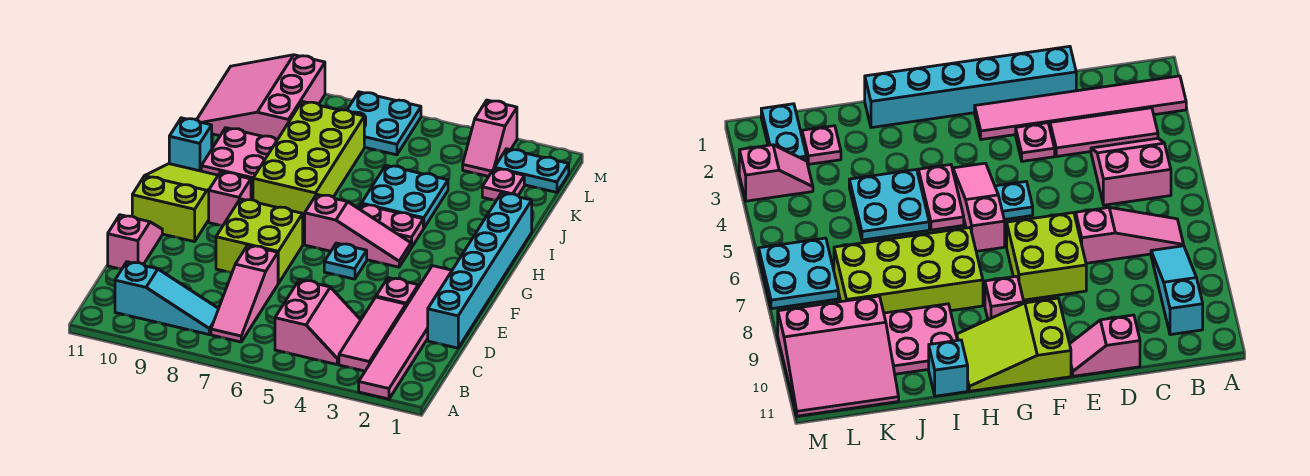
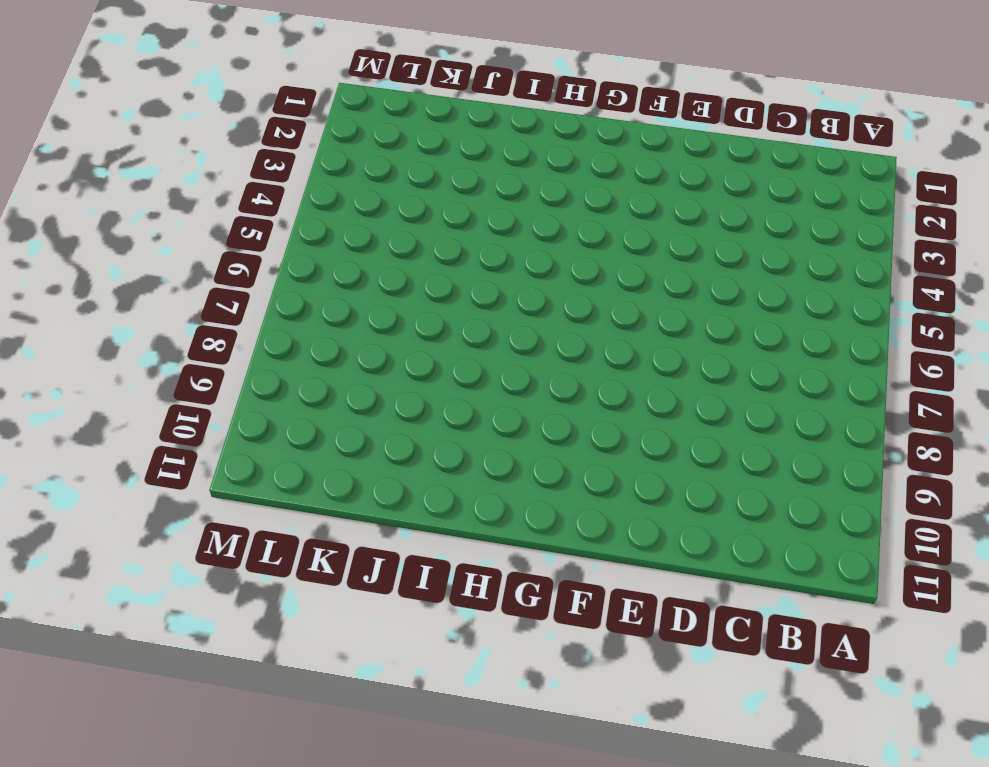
none -> pink tile A2:F2 level 1
none -> pink tile B3:D3 level 1
none -> pink slope B4:C5 level 1 top 5

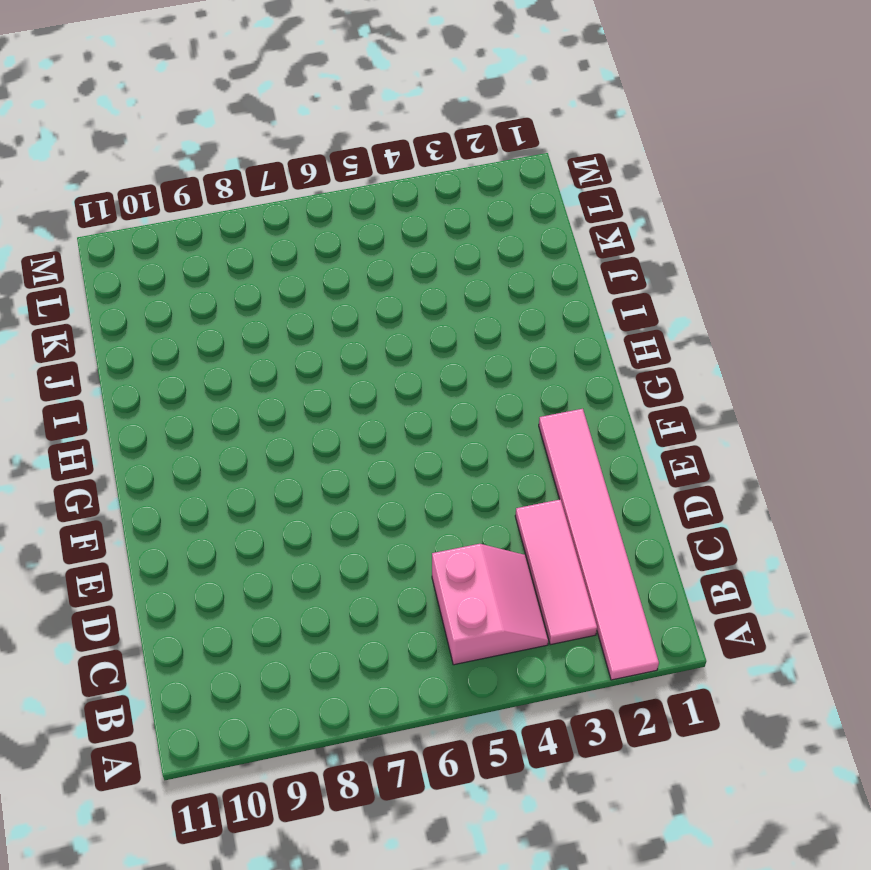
none -> pink slope B7:D7 level 1 top D
none -> cyan slope B8:B10 level 1 top 10
none -> cyan brick D1:I1 level 1

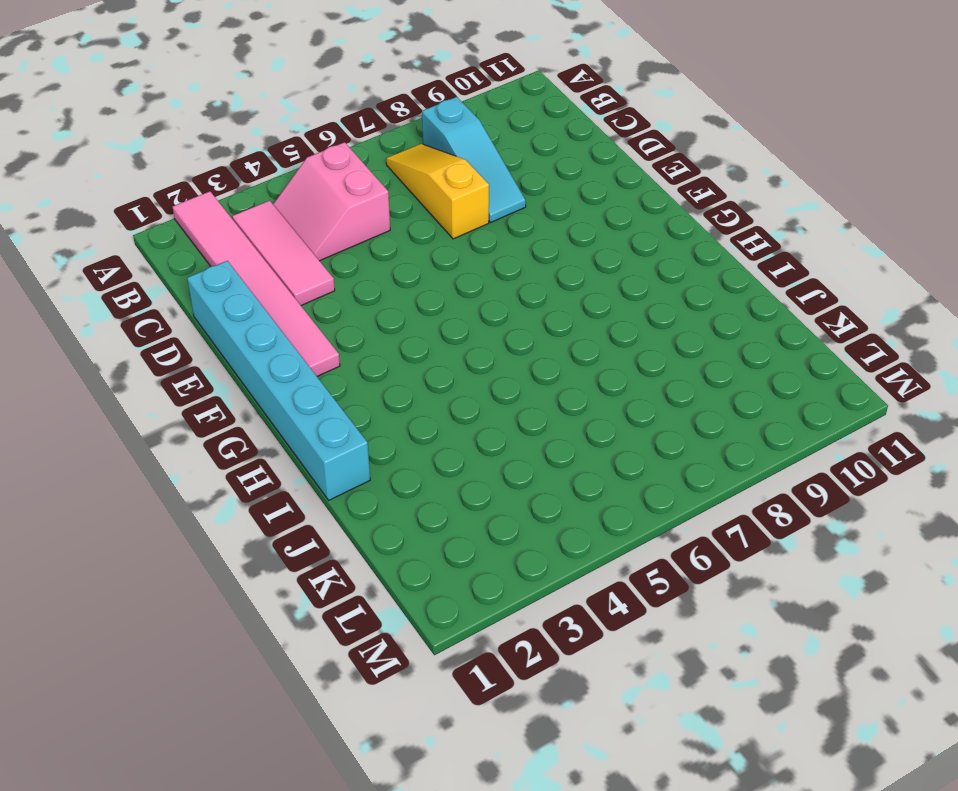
yellow slope B7:D7 level 1 top D -> pink slope B7:D7 level 1 top D
cyan slope B8:D8 level 1 top B -> cyan slope B8:B10 level 1 top 10
none -> pink slope D11:E11 level 1 top D
none -> pink plate E3 level 1
none -> lime brick E7:F8 level 1

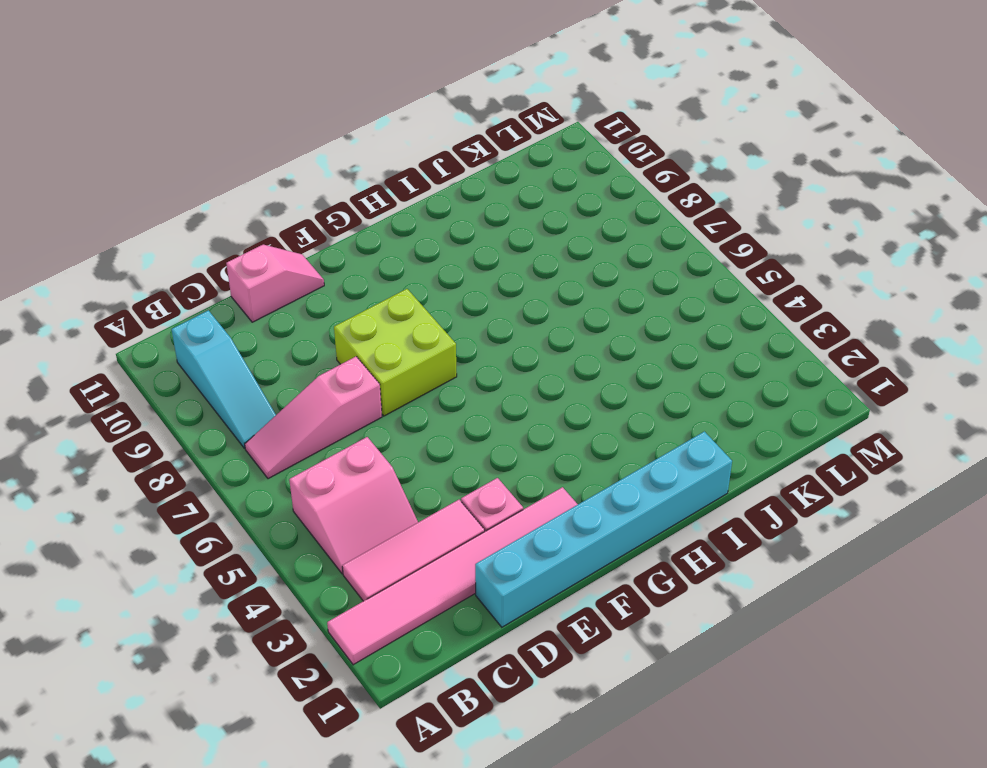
none -> cyan plate F5 level 1
none -> lime slope F10:H11 level 1 top F
none -> pink slope G4:G6 level 1 top 6

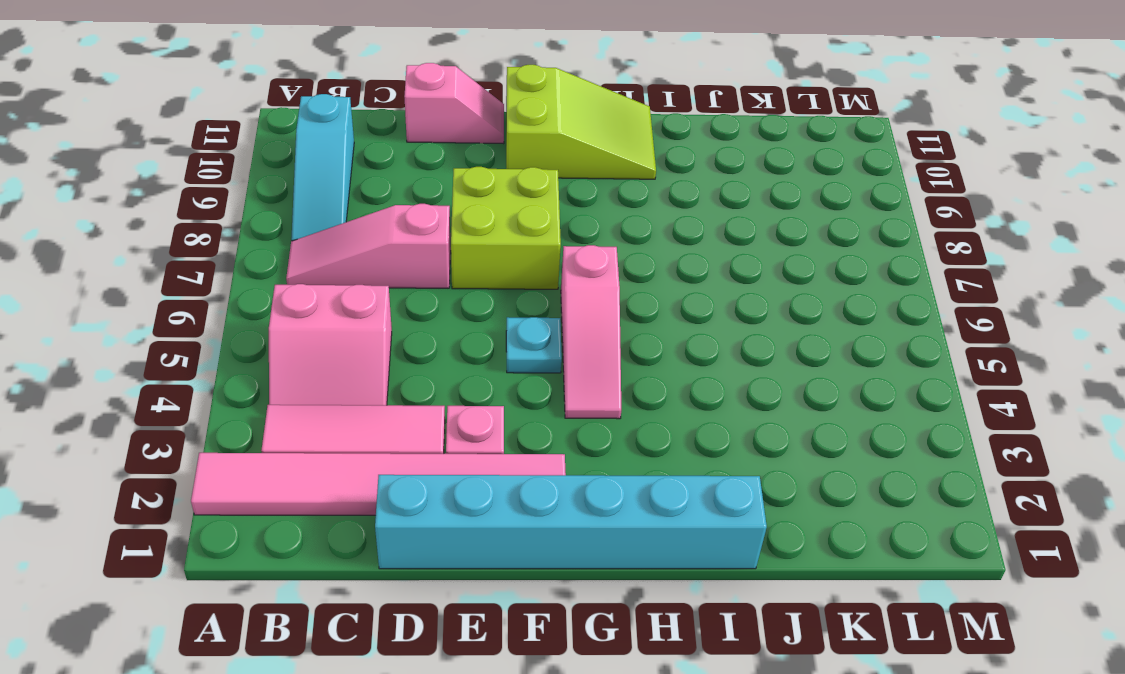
none -> pink brick G9 level 1
none -> pink plate H4:H5 level 1
none -> lime brick H7:K8 level 1

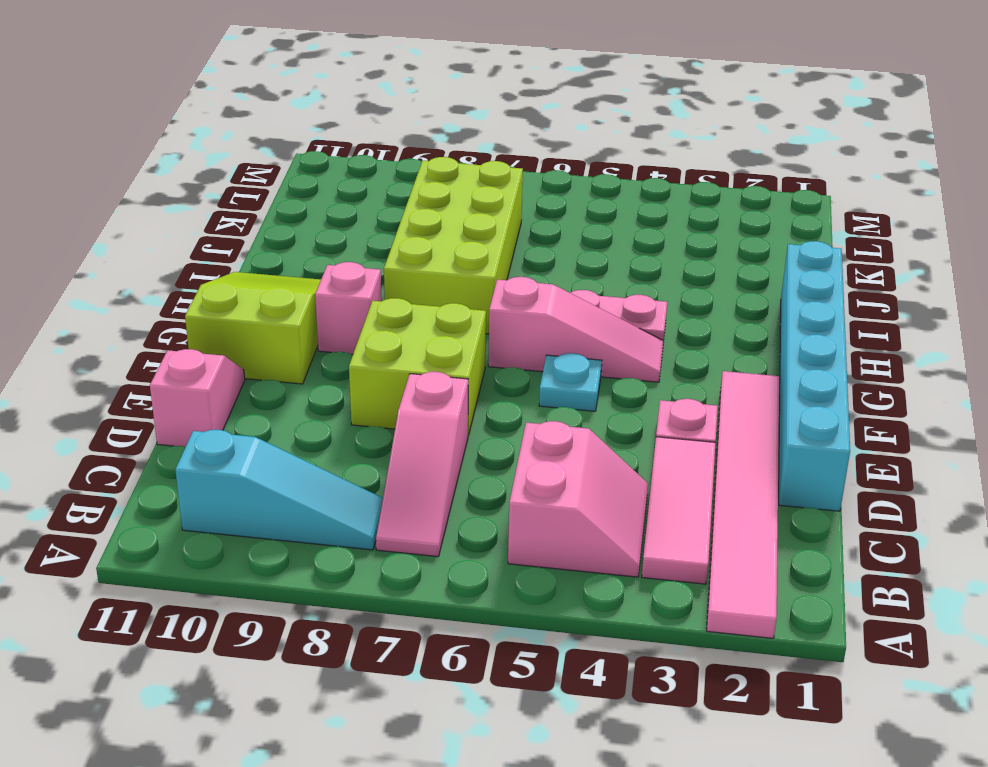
none -> cyan plate I4:J5 level 1
none -> pink plate I9:J10 level 1
none -> cyan brick I11 level 1

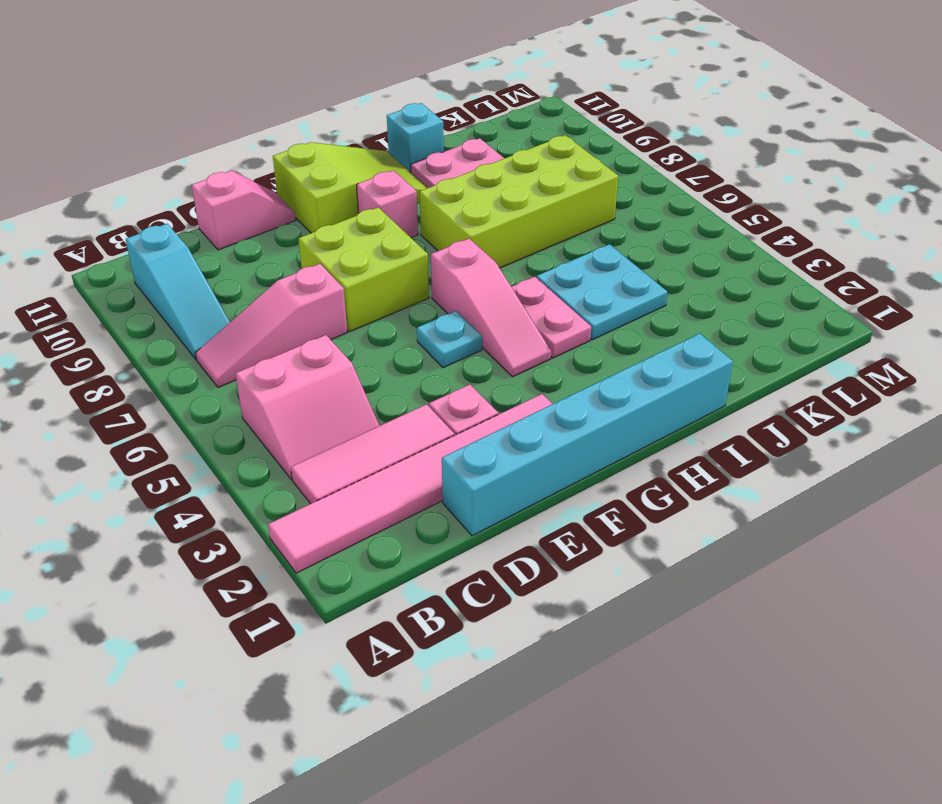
none -> pink plate K2 level 1
none -> pink slope K9:M11 level 1 top 9
none -> cyan plate L1:L2 level 1

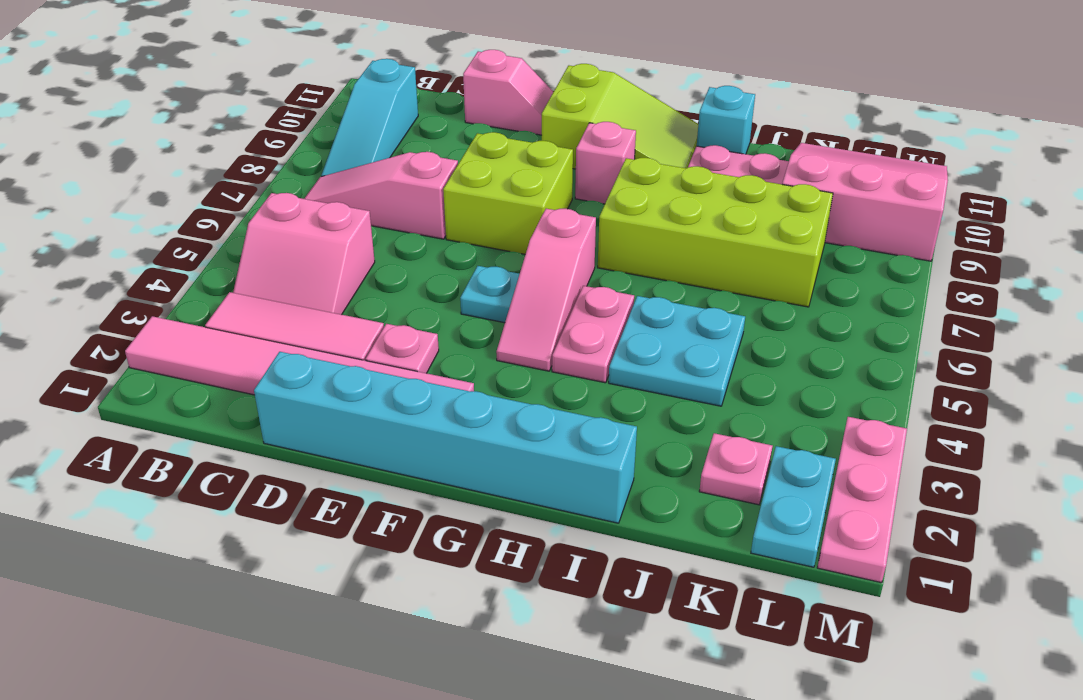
pink plate M1:M3 level 1 -> pink slope L3:M3 level 1 top M
none -> cyan plate L6:M7 level 1

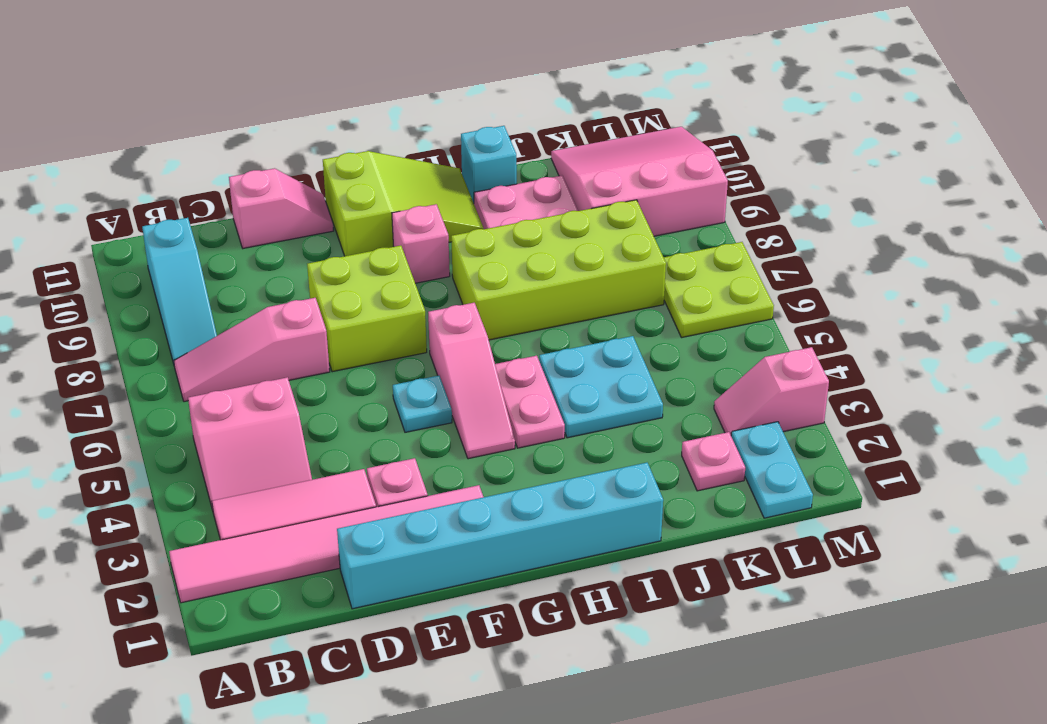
lime plate L6:M7 level 1 -> cyan plate L6:M7 level 1

